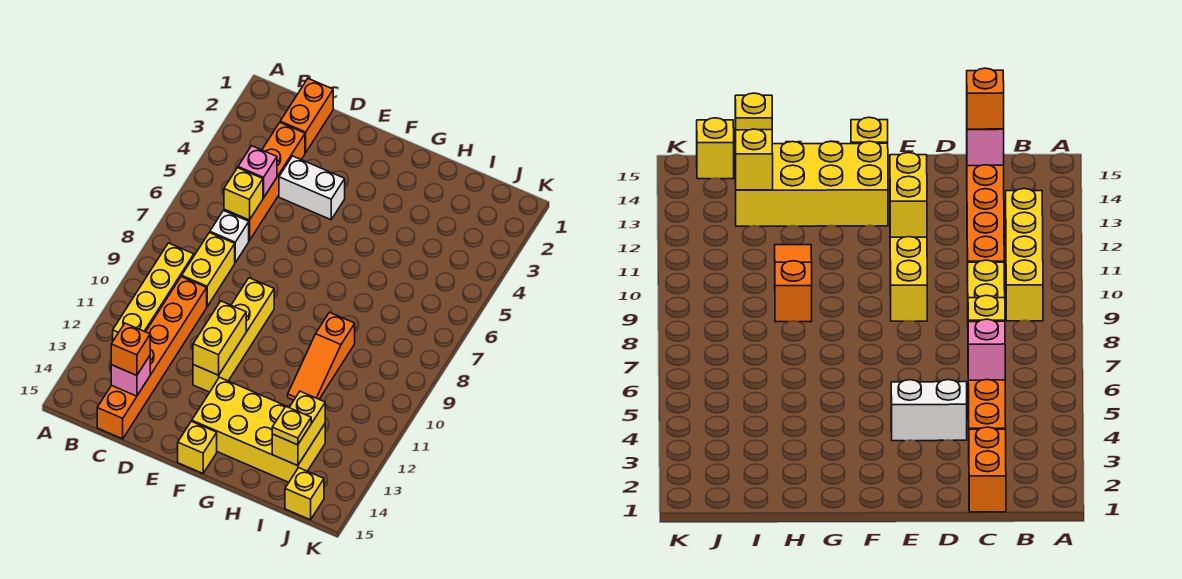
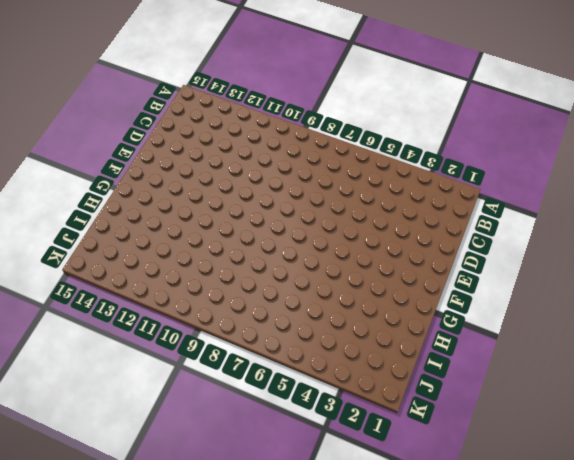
none -> yellow brick B9:B12 level 1
none -> orange brick C1:C2 level 1
none -> orange brick C3:C6 level 1

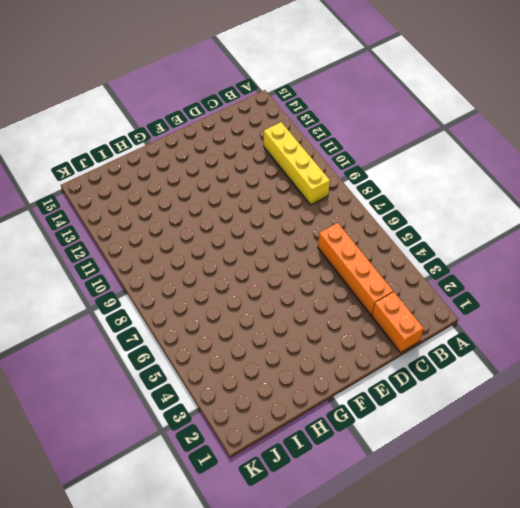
none -> white brick C7 level 1
none -> yellow brick C8:C9 level 1
none -> orange brick C10:C15 level 1

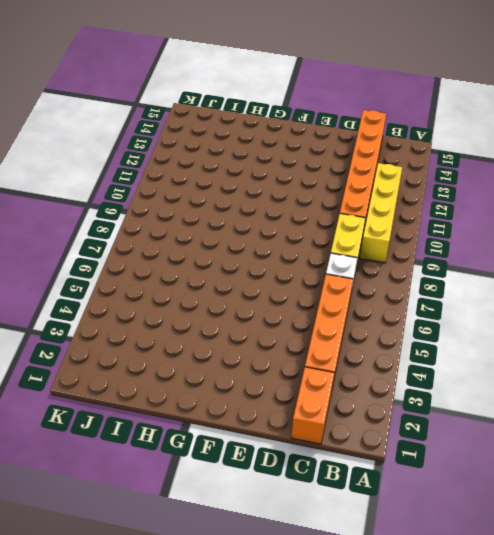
none -> white brick D4:E4 level 1
none -> yellow brick E9:E12 level 1
none -> yellow brick F13:I14 level 1

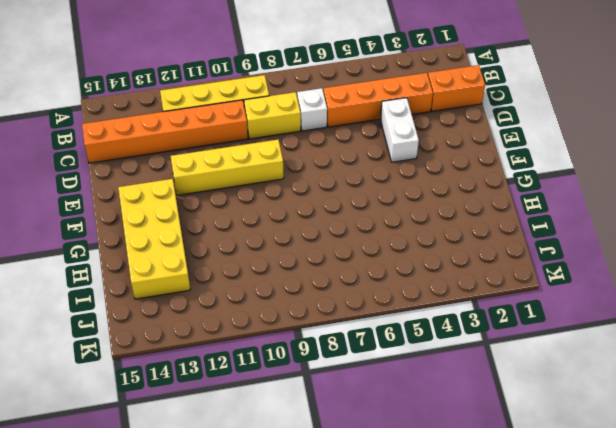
none -> yellow brick F15 level 1
none -> orange slope H9:H11 level 1 top 9
none -> yellow brick J15 level 1

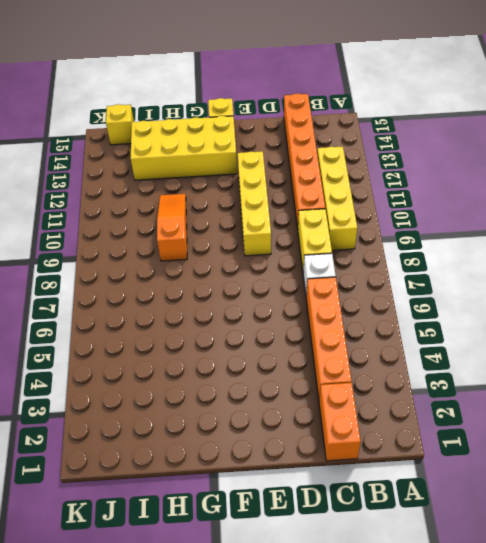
none -> white brick D4:E4 level 1
none -> pink brick C5 level 2
none -> yellow brick C6 level 2

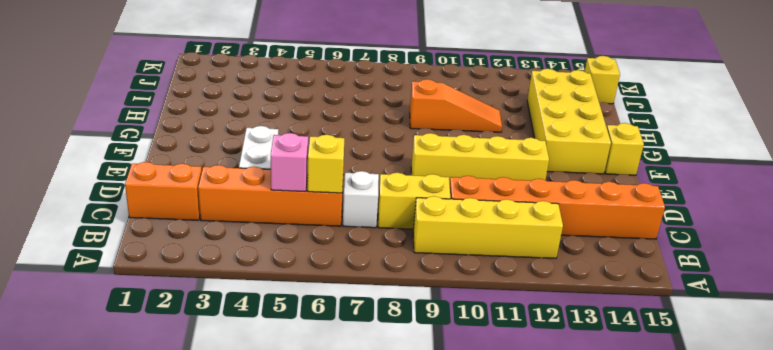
none -> pink brick C14 level 2
none -> yellow brick E11:E12 level 2
none -> yellow brick I13:I14 level 2

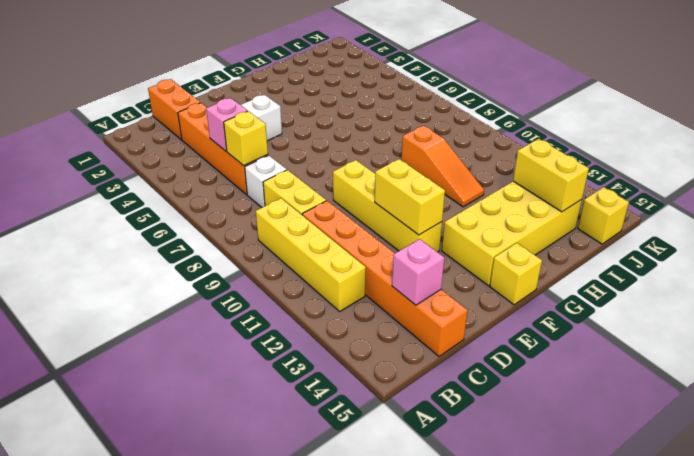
none -> orange brick C14 level 3
none -> yellow plate I14 level 3

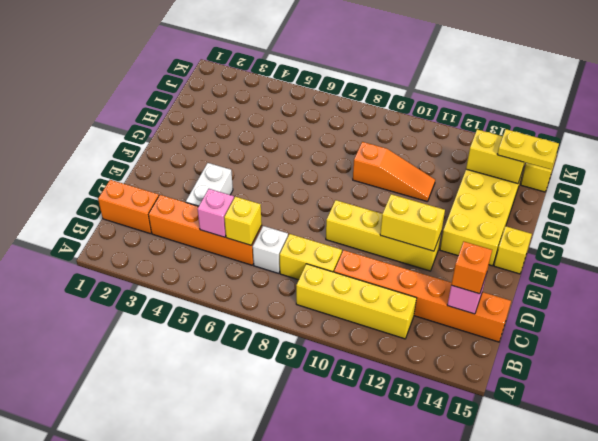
yellow plate I14:I15 level 3 -> yellow plate I14 level 3

